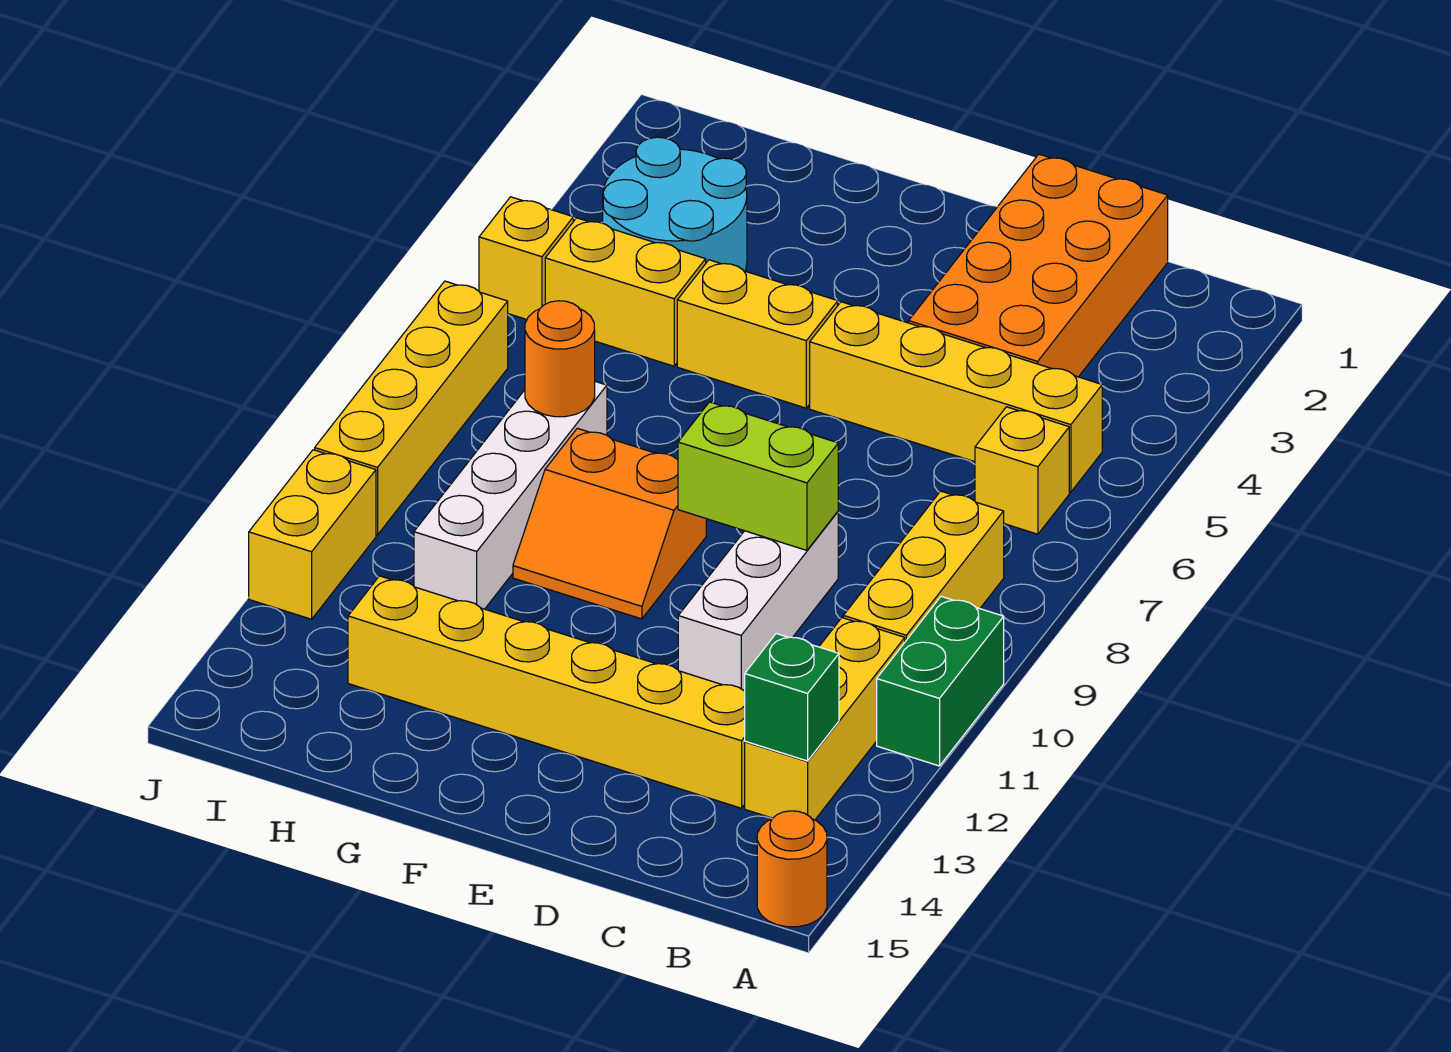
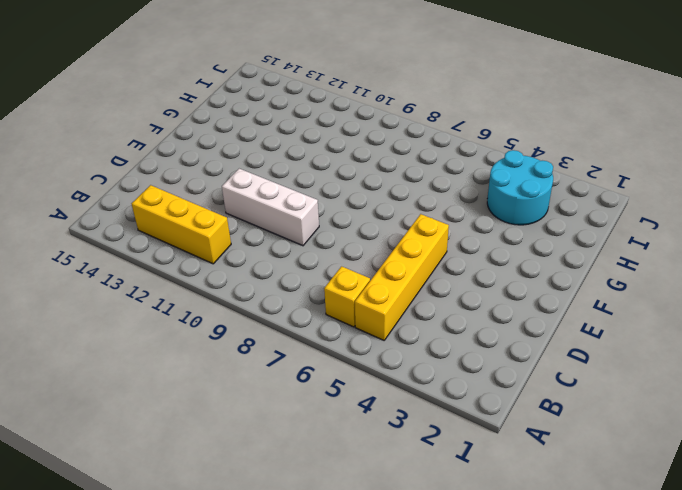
none -> green brick A10:A11 level 1
none -> orange round brick A15 level 1
none -> yellow brick B8:B10 level 1

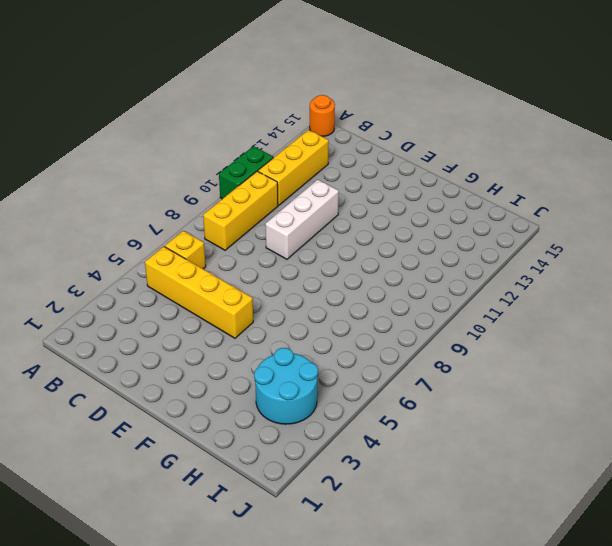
none -> orange brick C1:D4 level 1
none -> yellow brick C13:H13 level 1
none -> yellow brick F5:G5 level 1

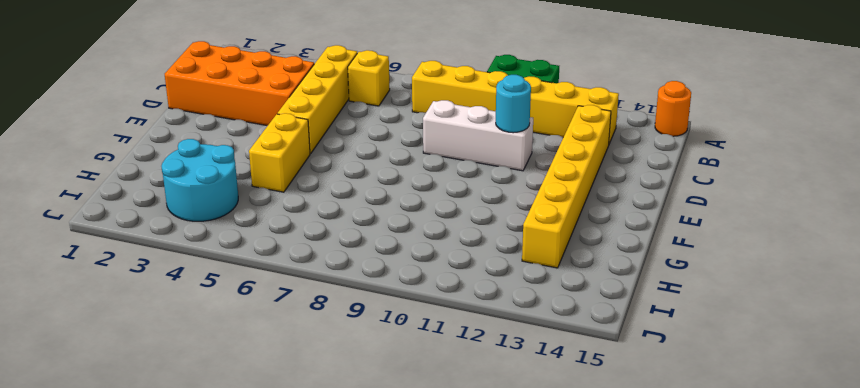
cyan round brick D11 level 2 -> none
none -> orange slope F9:G10 level 1 top 9
none -> yellow brick H5:I5 level 1
none -> white brick H8:H11 level 1

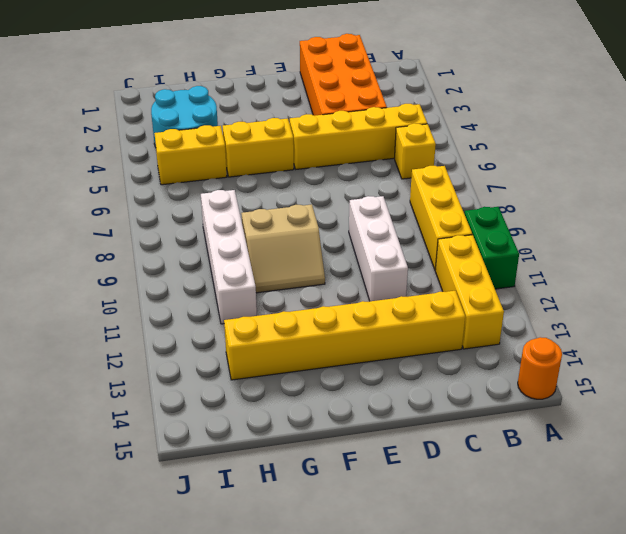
tan slope F9:G10 level 1 top 9 -> orange slope F9:G10 level 1 top 9
none -> yellow brick J5 level 1
none -> yellow brick J7:J10 level 1
none -> yellow brick J11:J12 level 1

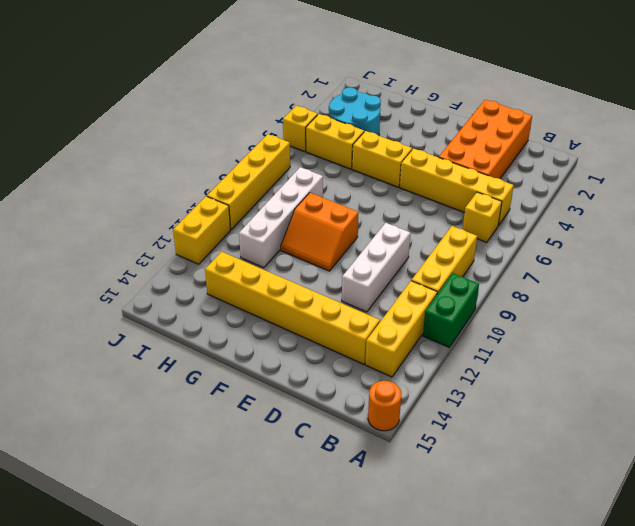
none -> green brick B13 level 2
none -> lime brick D9:E9 level 2
none -> orange round brick H8 level 2

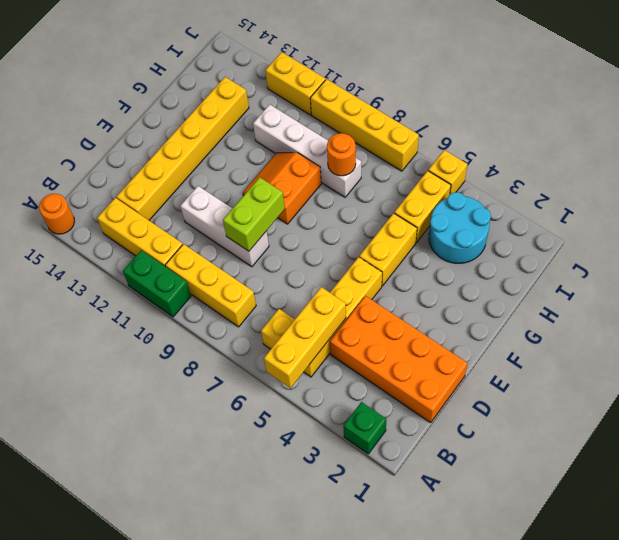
green brick A2 level 1 -> green brick B13 level 2
yellow brick A5:C5 level 2 -> none

